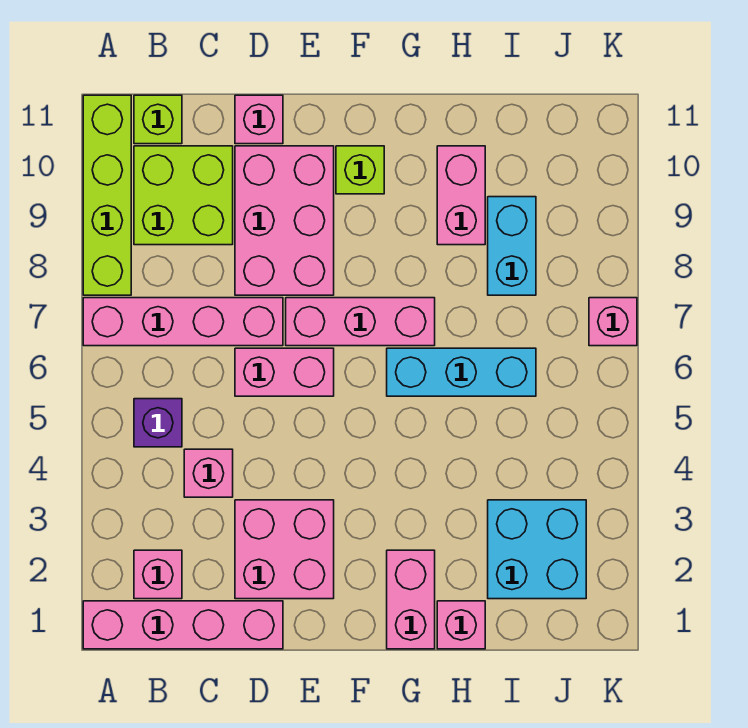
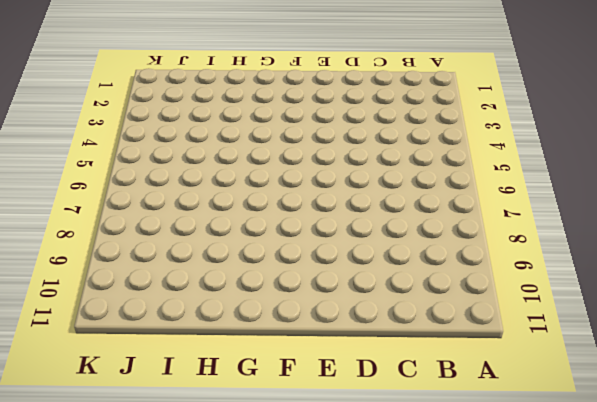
none -> pink brick A1:D1 level 1
none -> pink brick A7:D7 level 1
none -> lime brick A8:A11 level 1

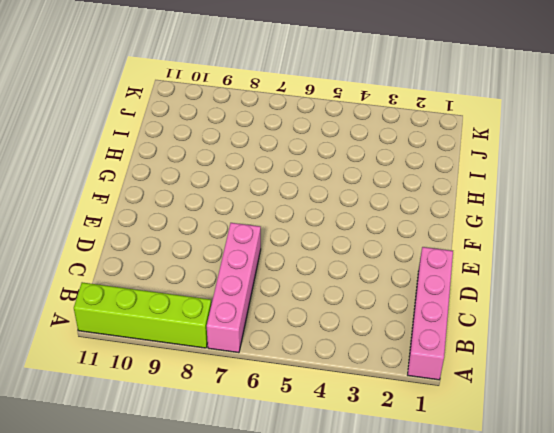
none -> pink brick B2 level 1
none -> purple brick B5 level 1
none -> lime brick B9:C10 level 1

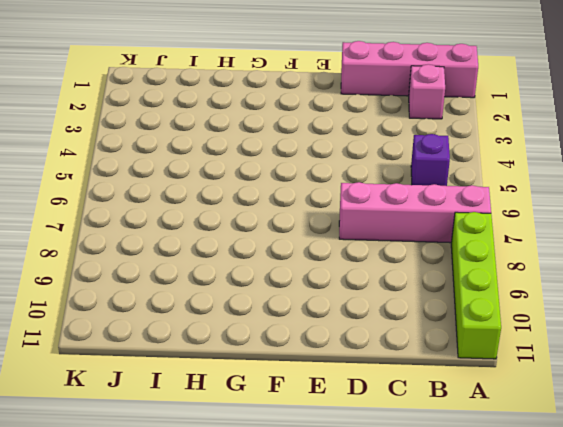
none -> lime brick B9:C10 level 1
none -> lime brick B11 level 1
none -> pink brick C4 level 1

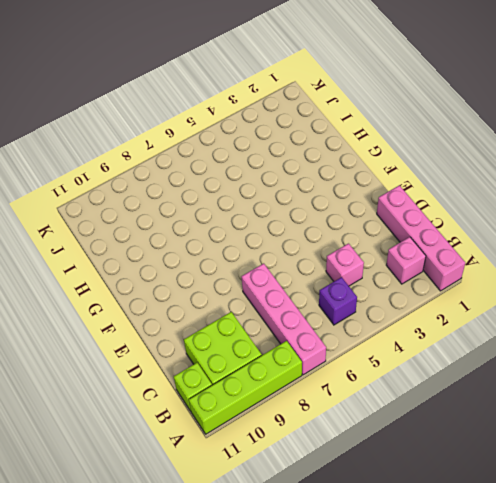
none -> pink brick D2:E3 level 1
none -> pink brick D6:E6 level 1
none -> pink brick D8:E10 level 1

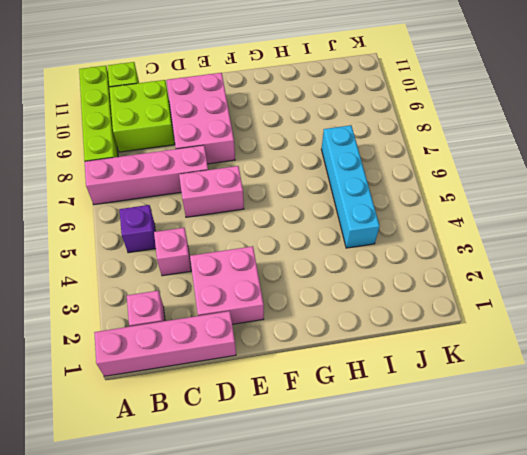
cyan brick I4:I7 level 1 -> cyan brick G6:I6 level 1
none -> pink brick D11 level 1
none -> pink brick E7:G7 level 1
none -> lime brick F10 level 1

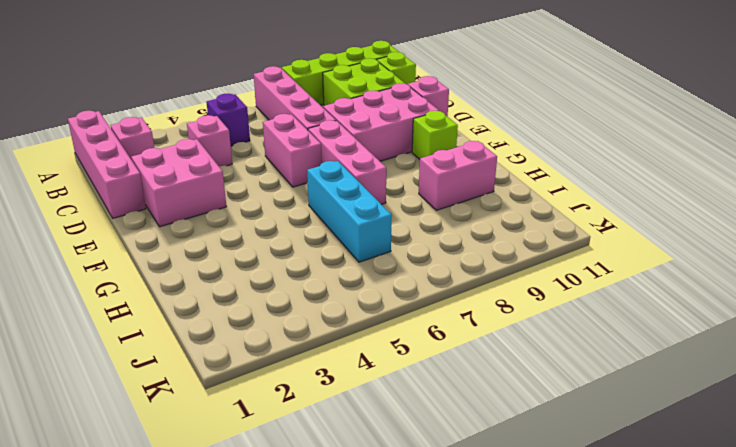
none -> pink brick G1:G2 level 1
none -> pink brick H1 level 1
none -> cyan brick I2:J3 level 1

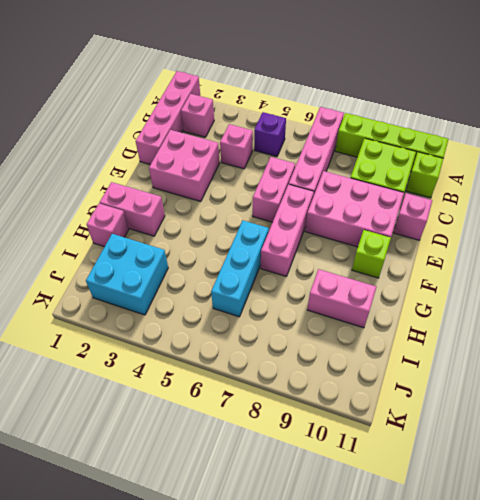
none -> cyan brick I8:I9 level 1
none -> pink brick K7 level 1

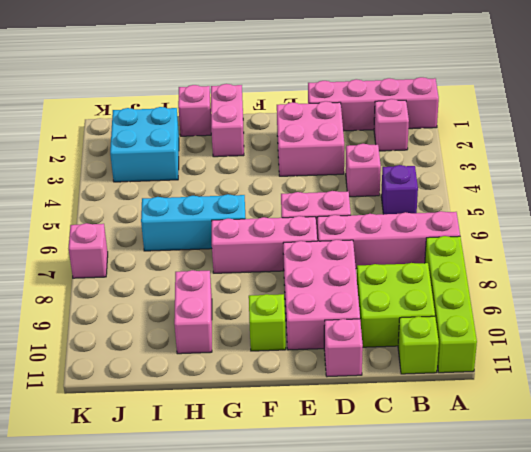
none -> cyan brick I8:I9 level 1

